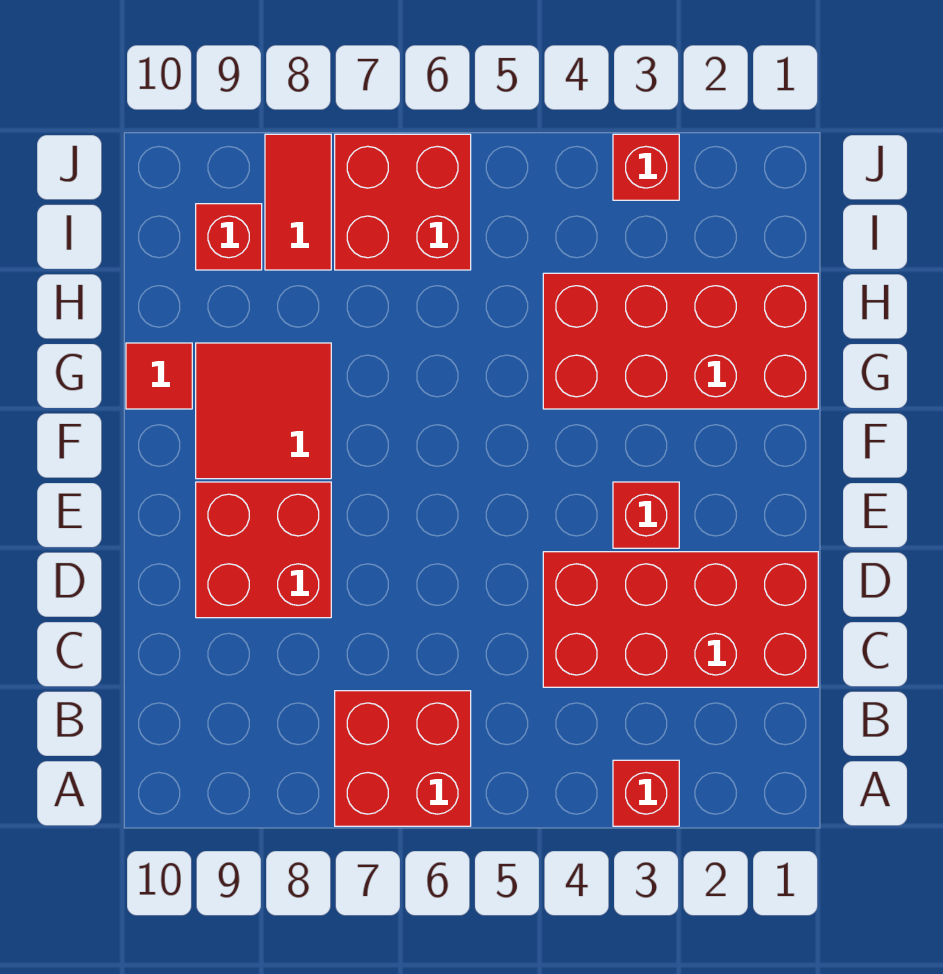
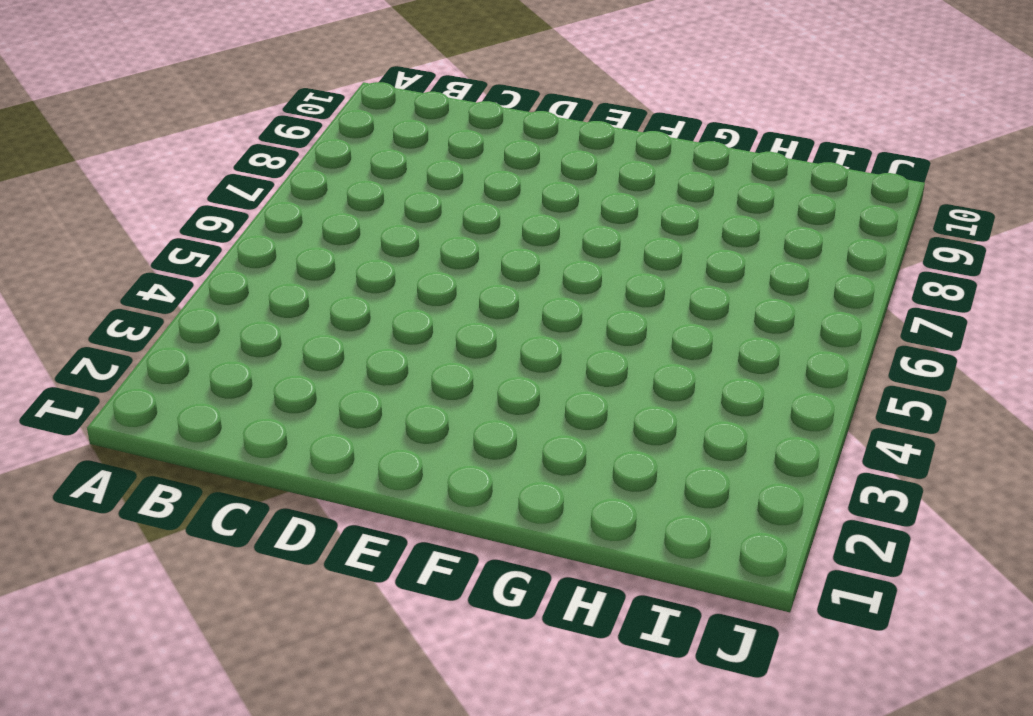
none -> red brick A3 level 1
none -> red brick A6:B7 level 1
none -> red brick C1:D4 level 1

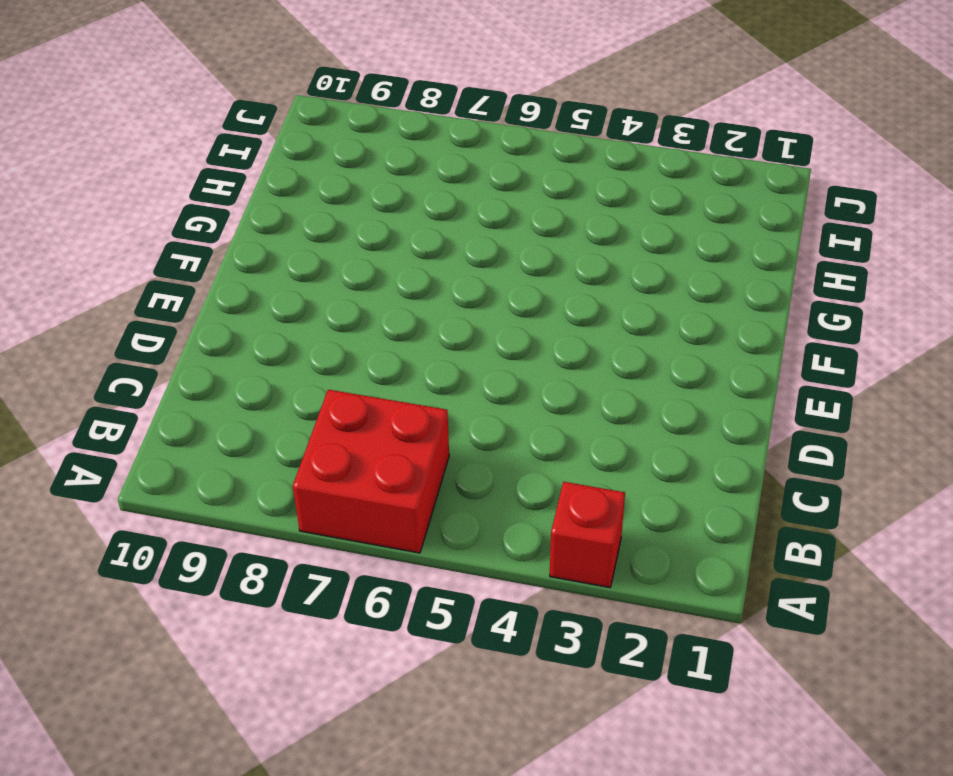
none -> red brick C1:D4 level 1
none -> red brick D8:E9 level 1
none -> red brick E3 level 1

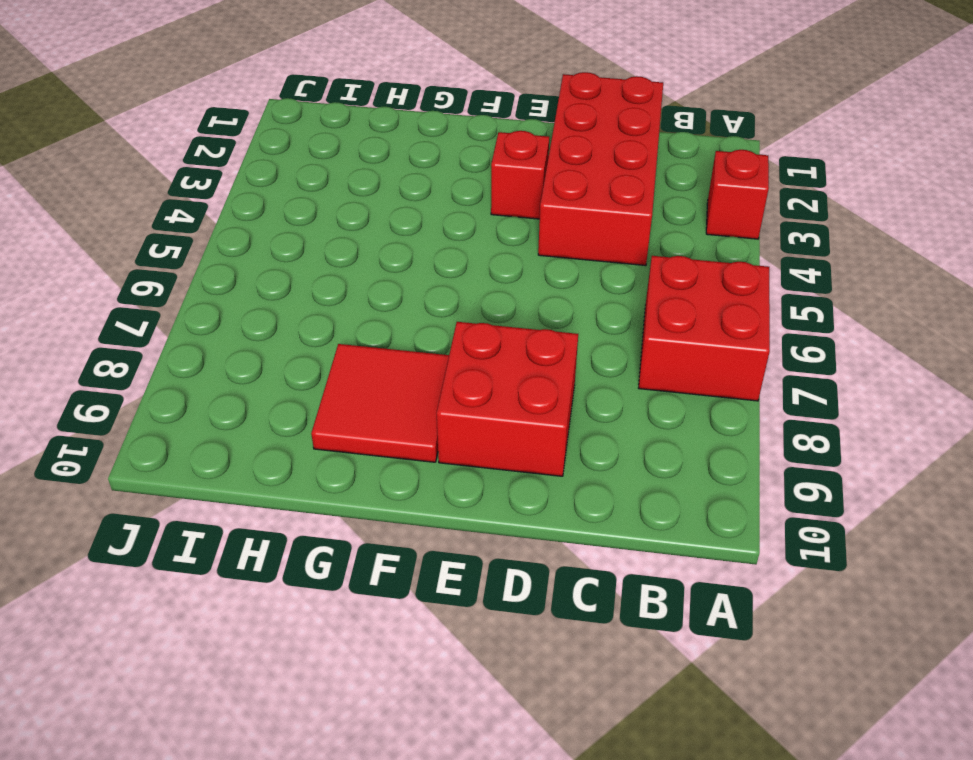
none -> red brick G1:H4 level 1
none -> red tile G10 level 1
none -> red brick I6:J7 level 1

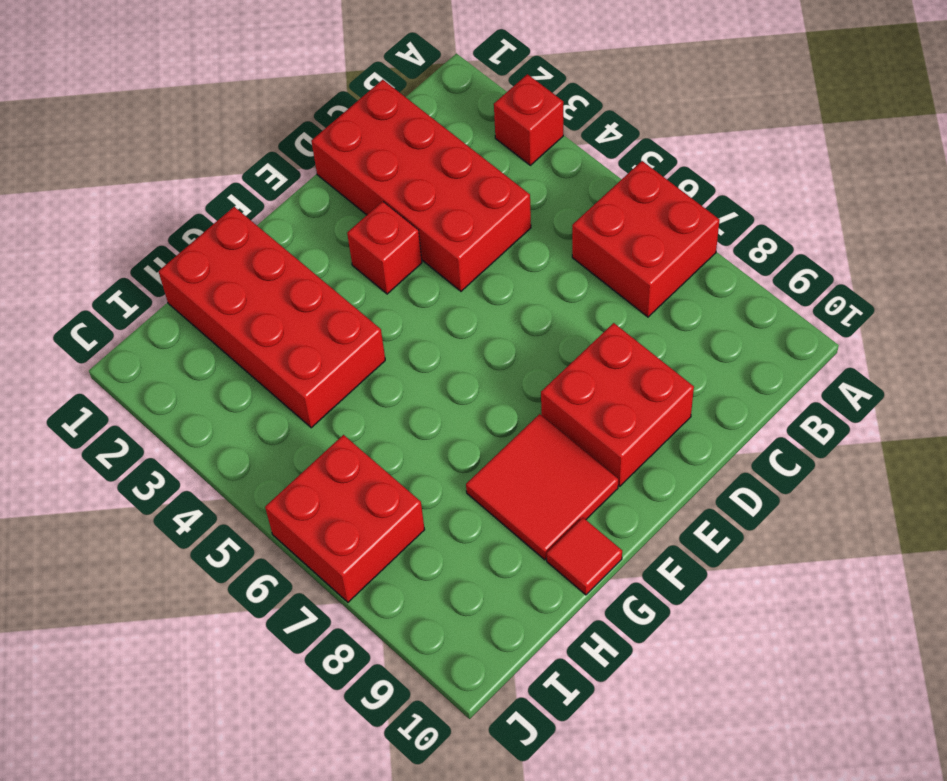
none -> red tile I8:J8 level 1
none -> red brick I9 level 1
none -> red brick J3 level 1

